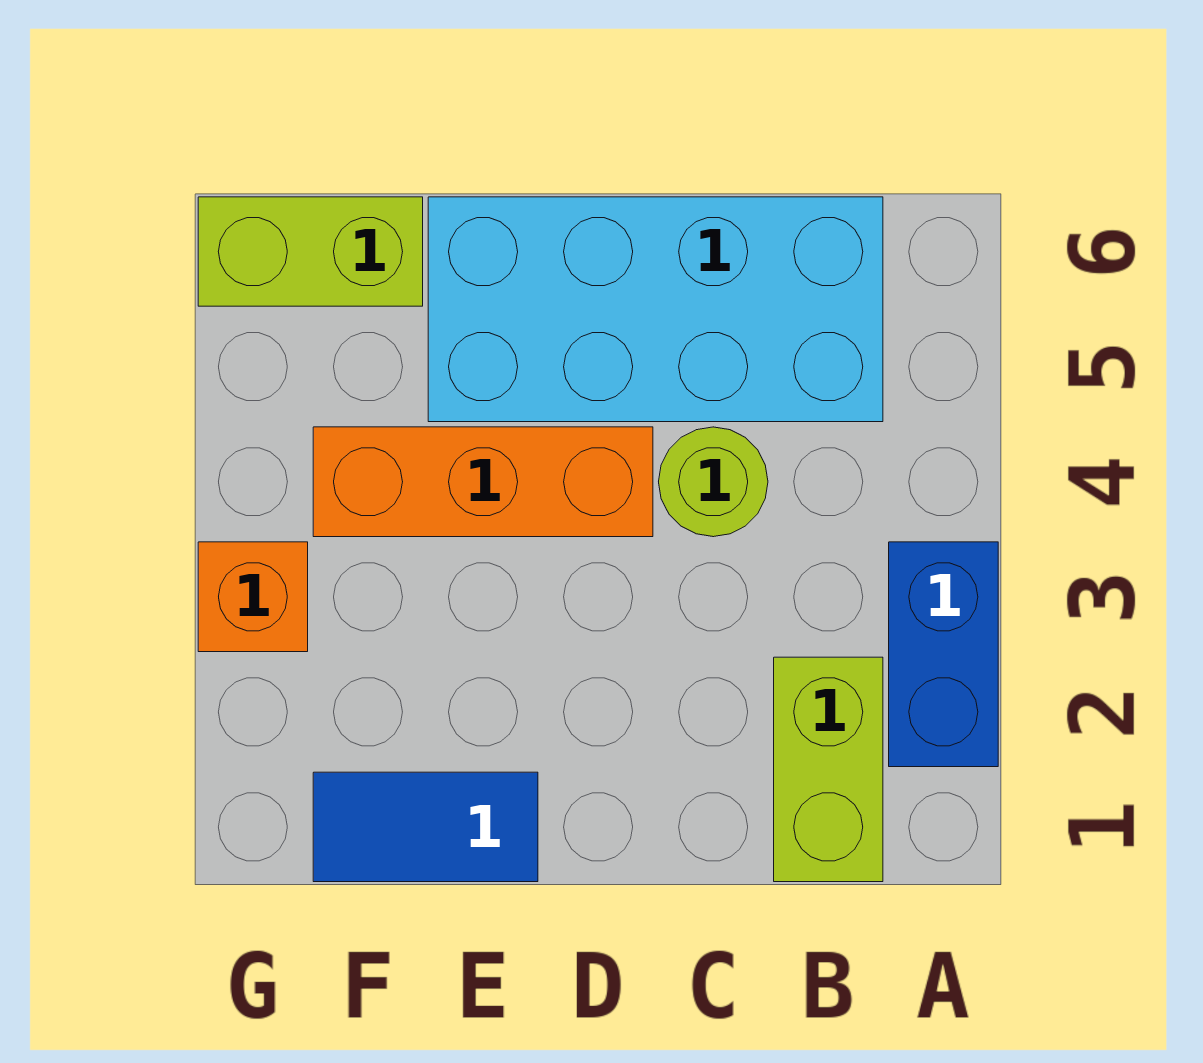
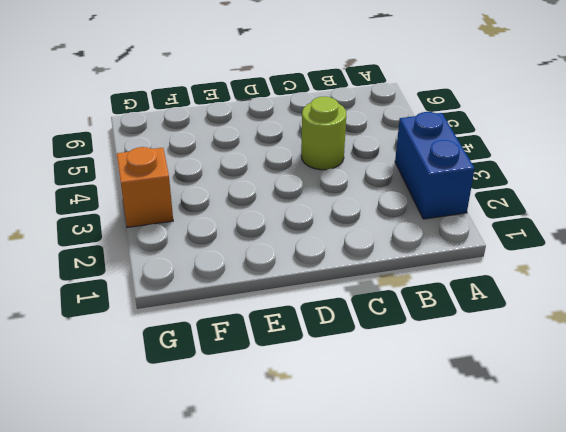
none -> lime brick B1:B2 level 1
none -> cyan brick B5:E6 level 1

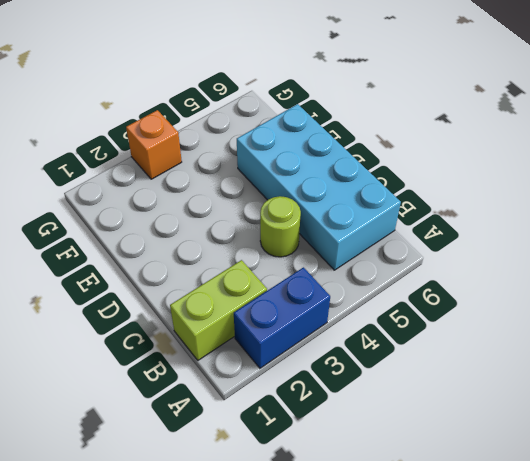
none -> orange brick D4:F4 level 1
none -> blue tile E1:F1 level 1

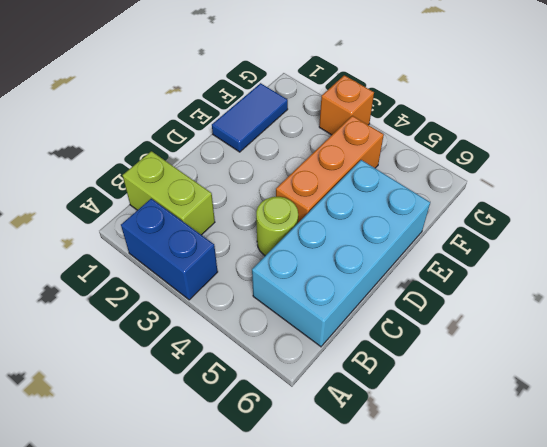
none -> lime brick F6:G6 level 1

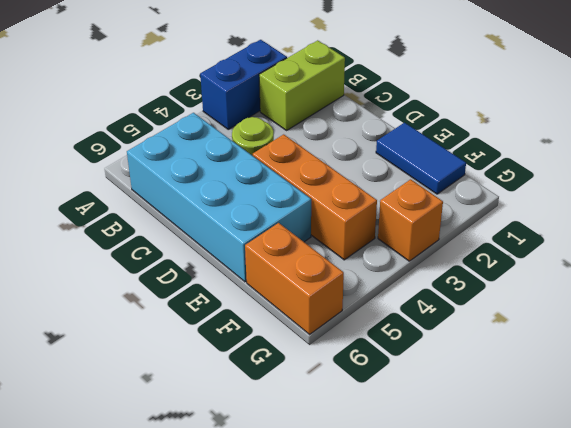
orange brick F6:G6 level 1 -> lime brick F6:G6 level 1

